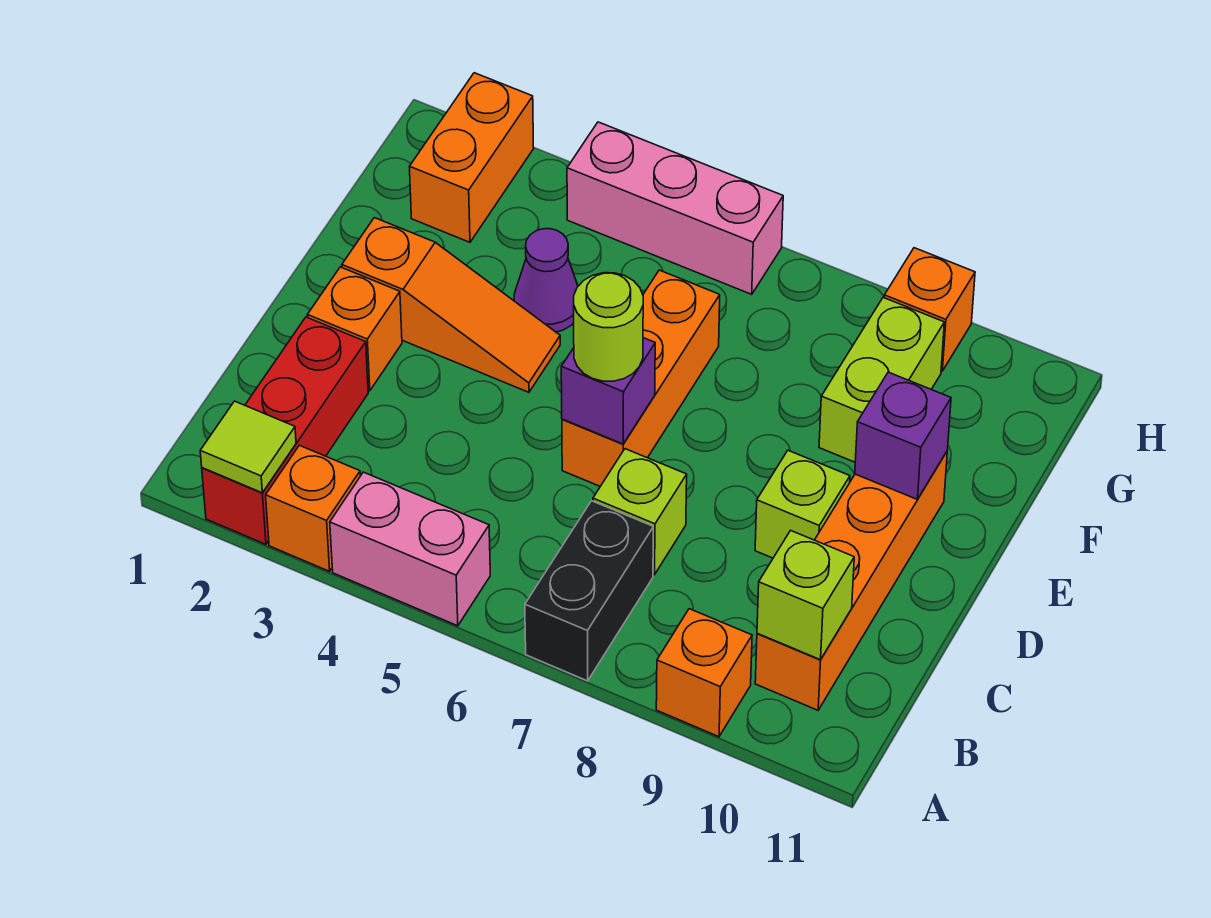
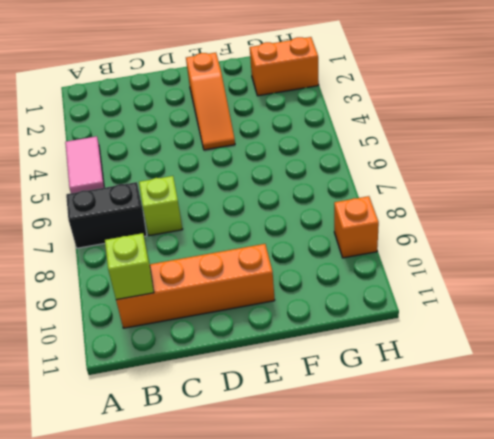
pink tile A4:A5 level 1 -> pink brick A4:A5 level 1
none -> red brick A2:C2 level 1
none -> orange brick A3 level 1
none -> orange brick A9 level 1

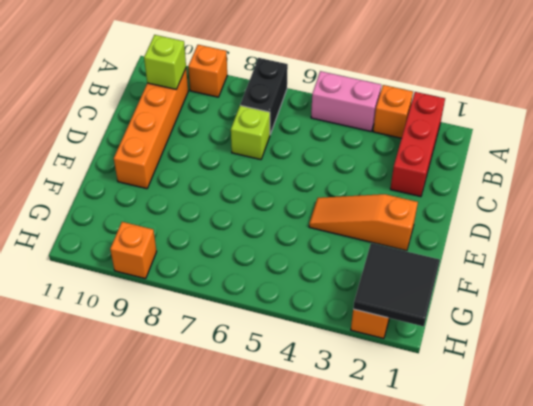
black tile G1:H2 level 2 -> none
none -> orange brick D2 level 1
none -> orange brick D6:F6 level 1
none -> lime brick D9 level 1

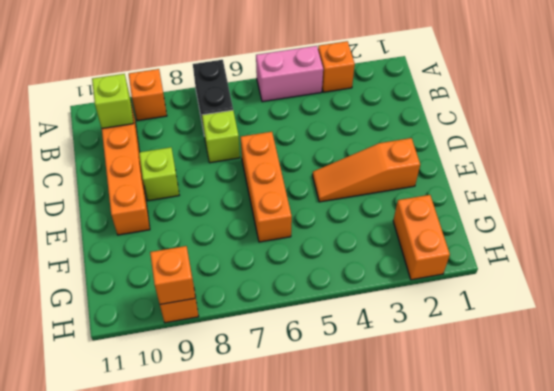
orange brick H9 level 2 -> orange brick D2 level 1
none -> red brick A2:C2 level 1
none -> purple cone F4 level 1
none -> lime brick F9:G9 level 1

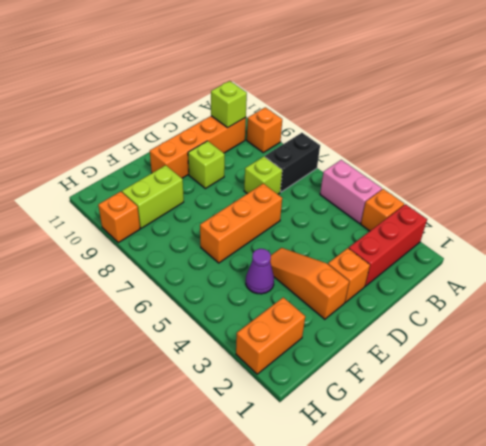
none -> pink brick H4:H6 level 1
none -> lime tile A2 level 2
none -> purple brick D6 level 2

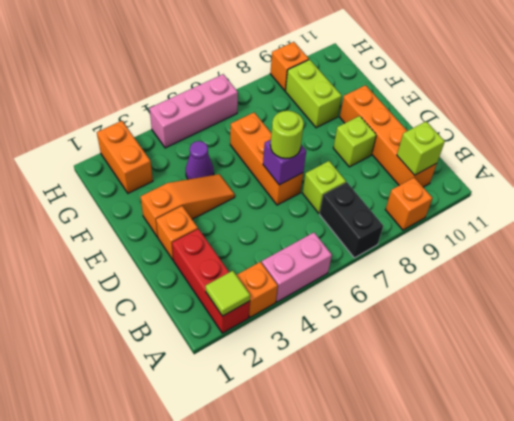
none -> purple brick E10 level 2

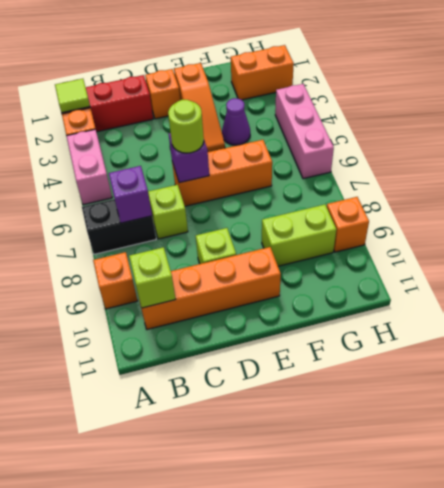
purple brick B7 level 2 -> purple brick E10 level 2

